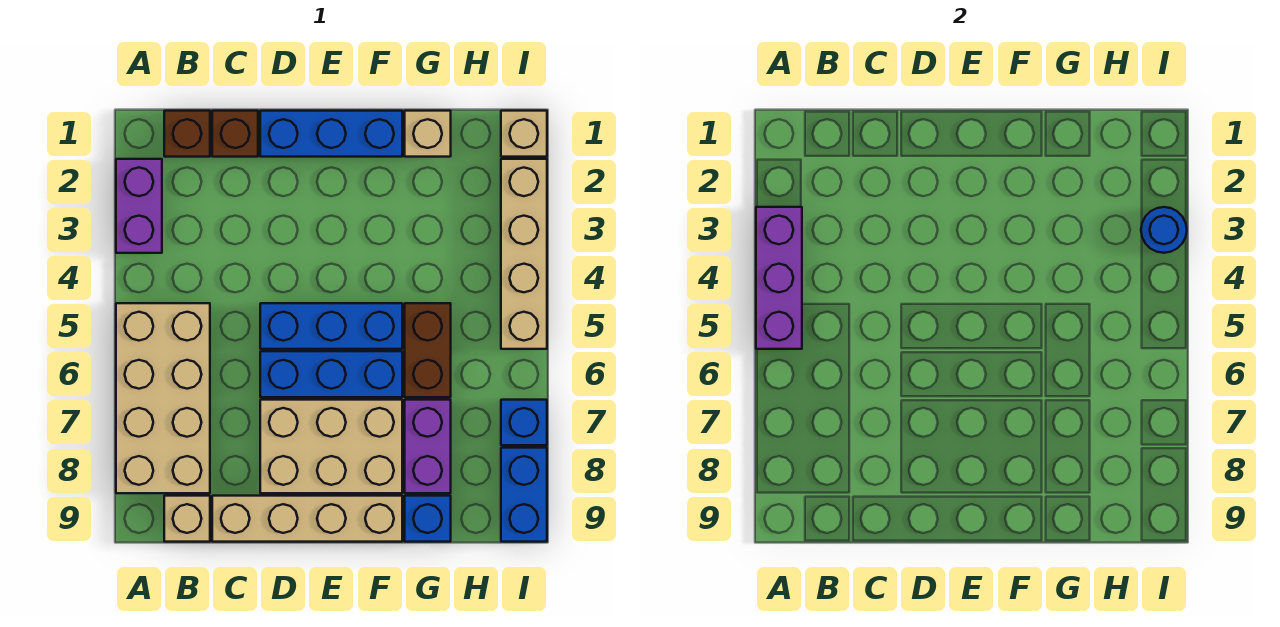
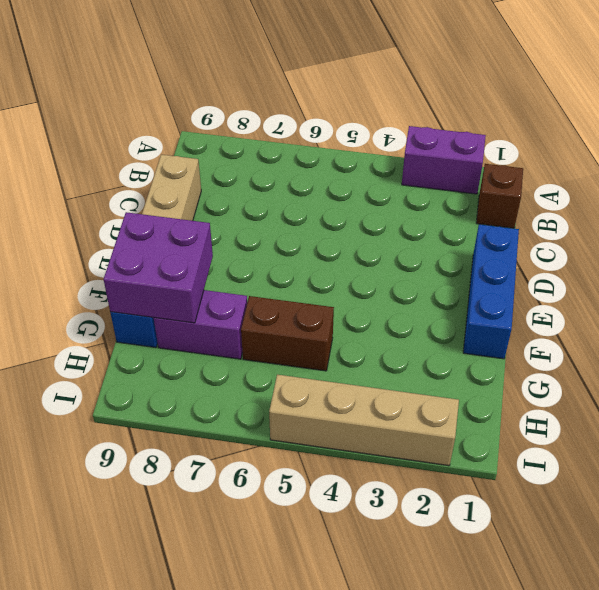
purple brick F8:G9 level 2 -> none
none -> tan brick A5:B8 level 1
none -> tan brick B9 level 1
none -> brown brick C1 level 1

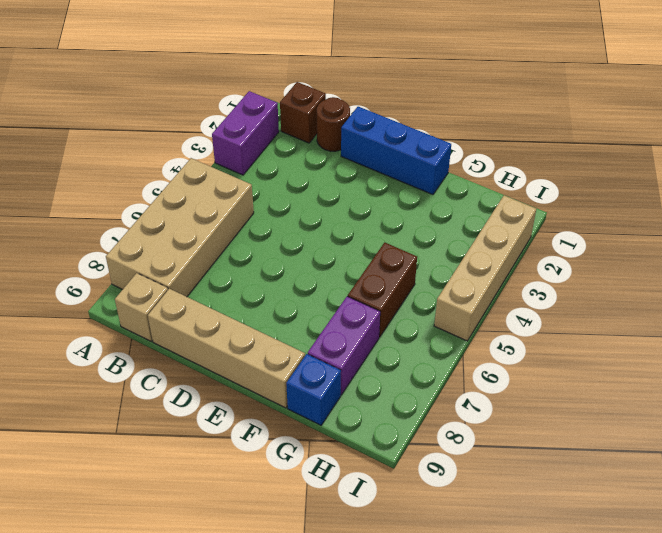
brown round brick C1 level 1 -> brown brick C1 level 1
none -> blue brick D5:F5 level 1
none -> blue brick D6:F6 level 1
none -> tan brick D7:F8 level 1

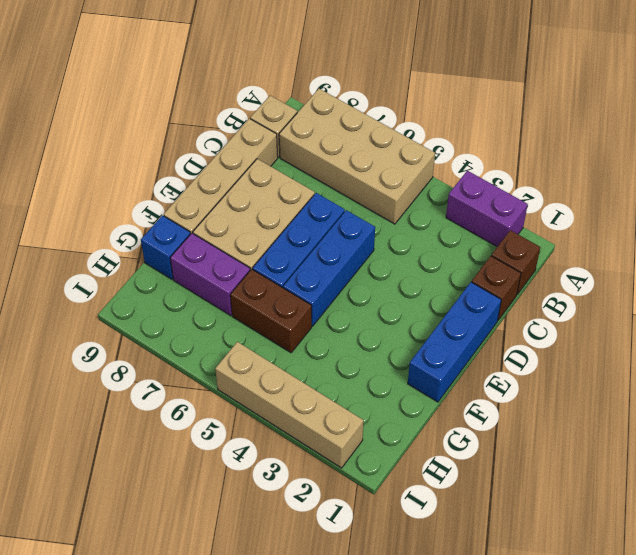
none -> tan brick G1 level 1
none -> tan brick I1 level 1
none -> blue brick I7 level 1

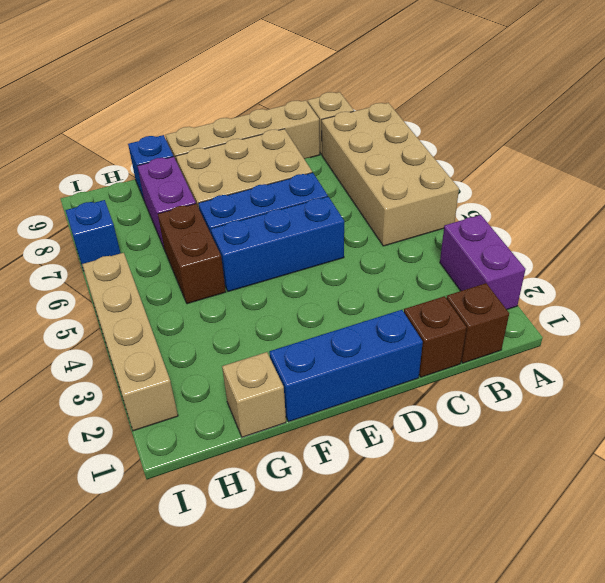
none -> tan brick I1 level 1
none -> blue brick I8:I9 level 1
none -> purple brick A3:A5 level 2

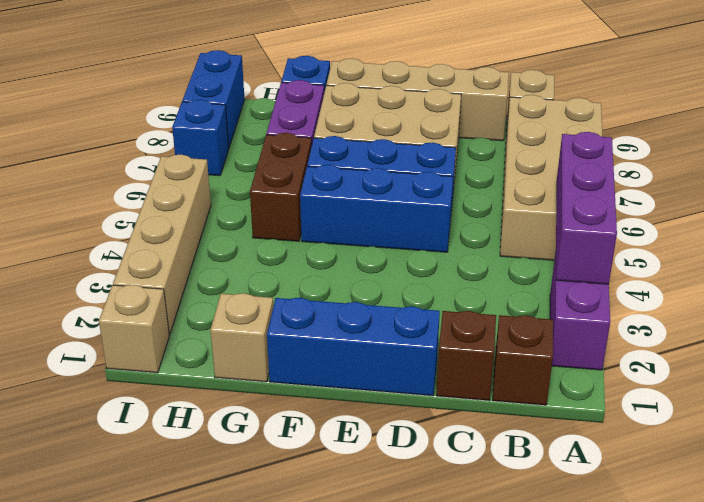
none -> blue round brick I3 level 2

